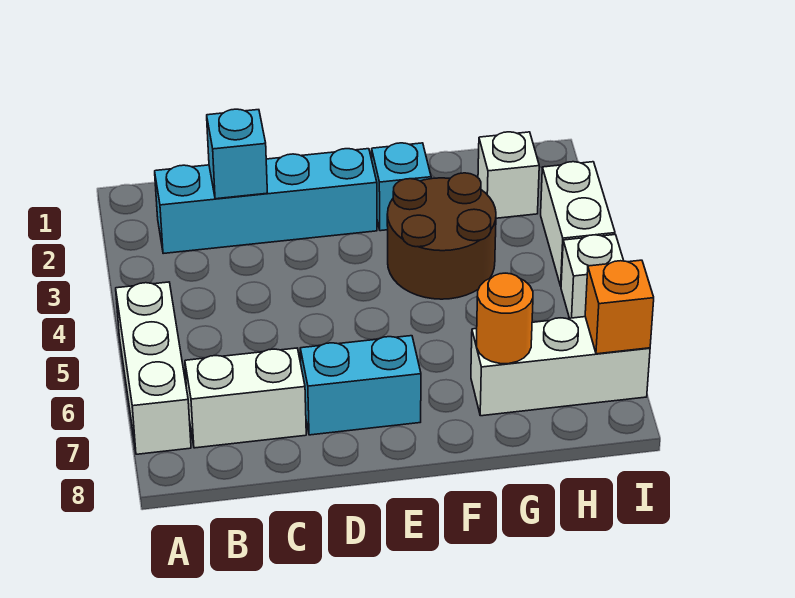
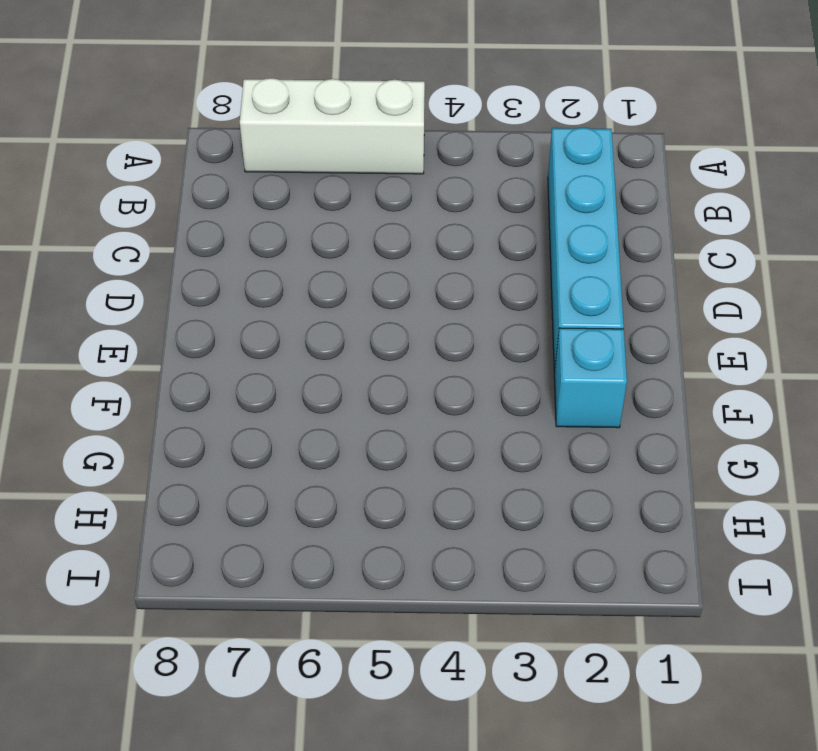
none -> white brick B7:C7 level 1
none -> cyan brick D7:E7 level 1
none -> brown round brick F3:G4 level 1

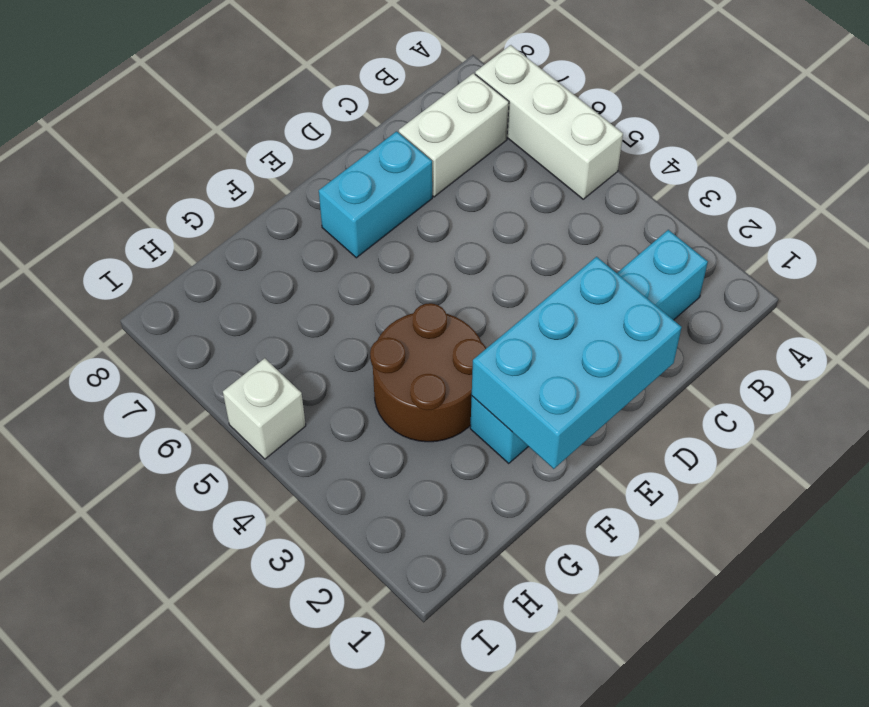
cyan brick D1:F2 level 2 -> none
none -> white brick G7:I7 level 1
none -> white brick H2 level 1
none -> white brick I3:I4 level 1

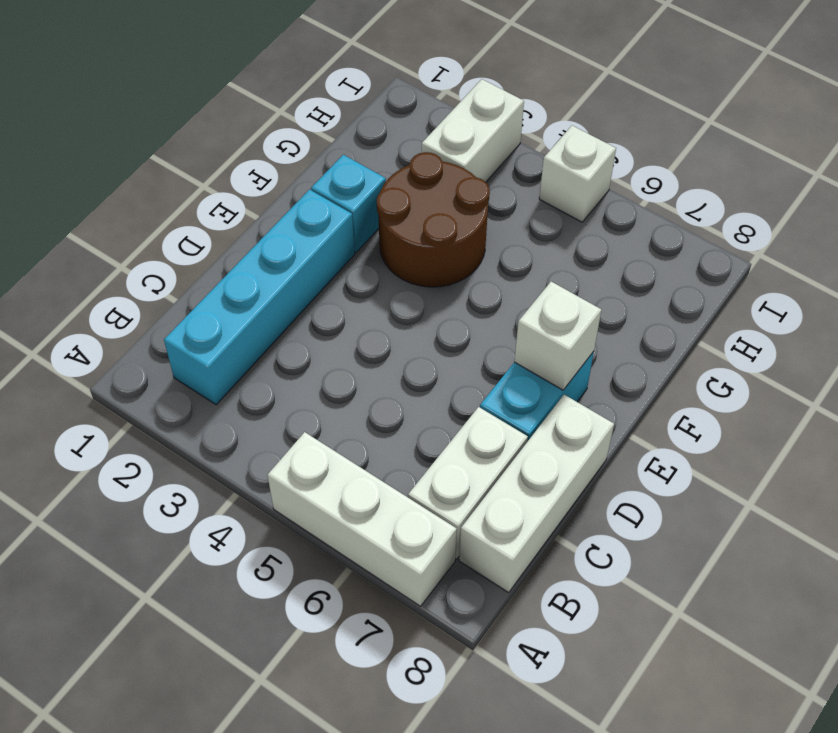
white brick B8:D8 level 1 -> white brick G7:I7 level 1
white brick E7 level 2 -> white brick H2 level 1
white brick H3:I3 level 1 -> white brick I3:I4 level 1
none -> cyan brick C2 level 2
none -> orange round brick G7 level 2
none -> orange brick I7 level 2

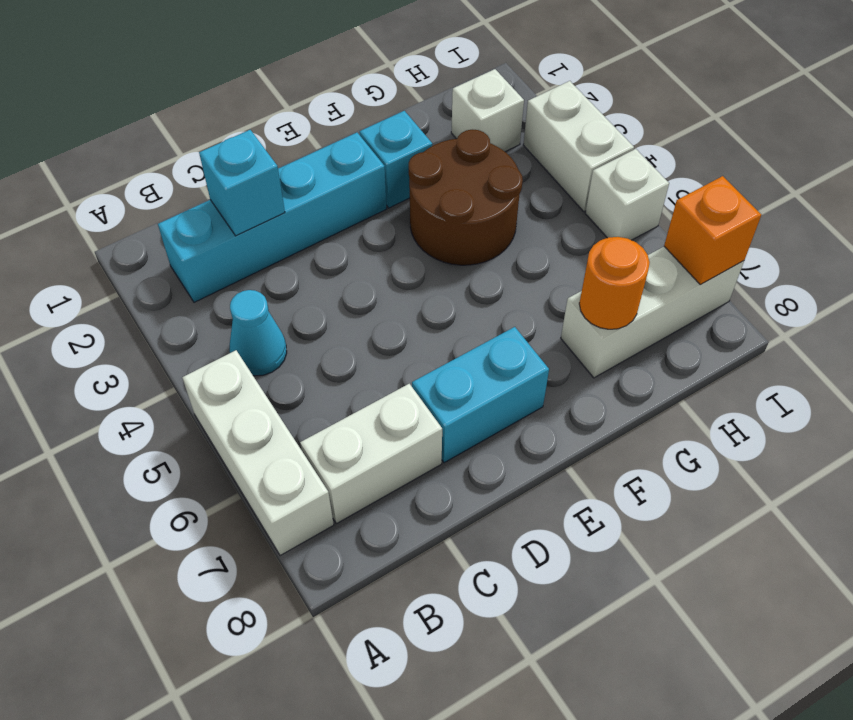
cyan cone B4 level 1 -> none

